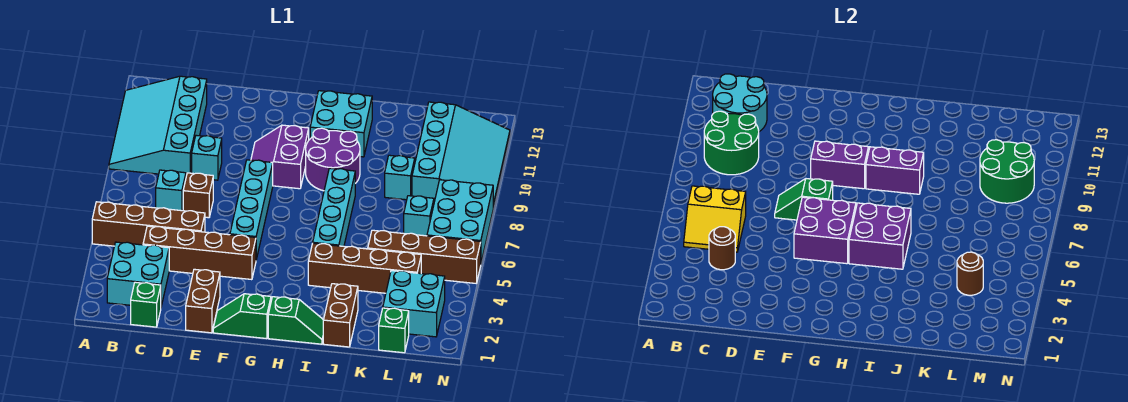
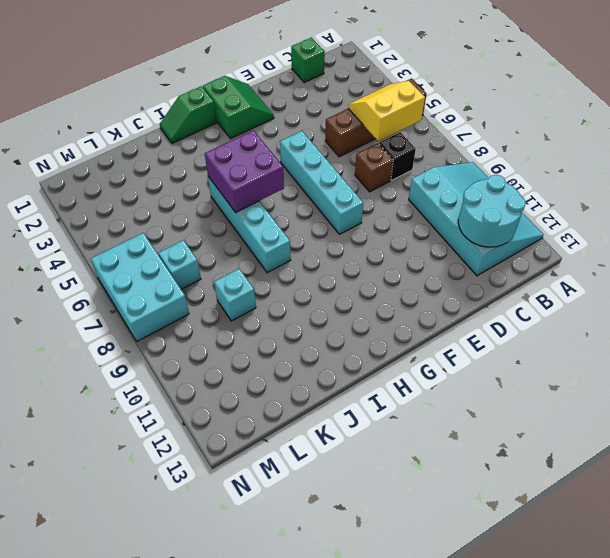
black brick C7 level 1 -> cyan brick C7 level 1
green slope F1:G2 level 1 top G -> green slope F1:G1 level 1 top G
none -> cyan brick B2:C3 level 1
none -> brown brick C4:F4 level 1
none -> cyan brick D9 level 1
none -> brown brick E1:E2 level 1

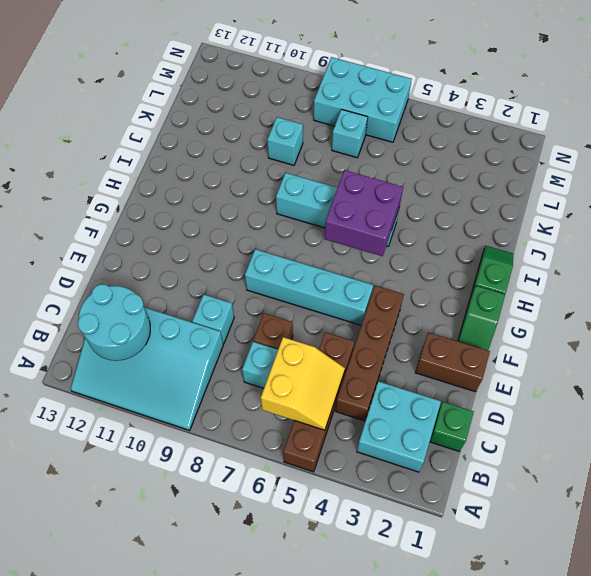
none -> purple slope F9:G10 level 1 top G
none -> purple round brick H9:I10 level 1
none -> cyan brick H11:I12 level 1
none -> brown brick I4:L4 level 1

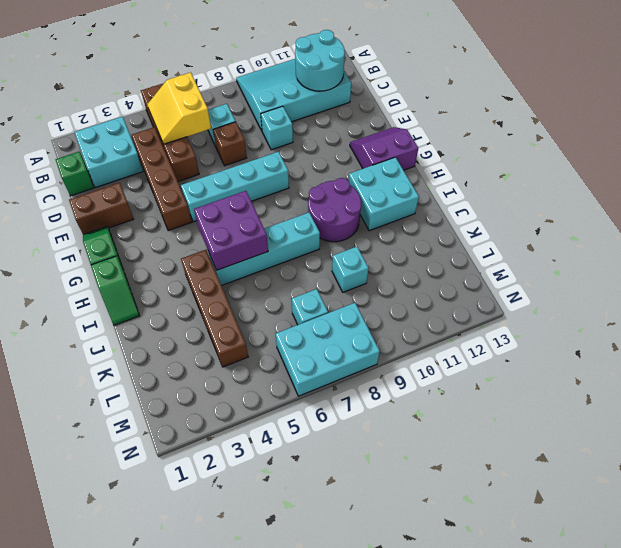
purple slope F12:G13 level 1 top G -> purple slope F9:G10 level 1 top G
none -> brown brick J1:J2 level 1
none -> brown brick K5:N5 level 1
none -> green brick L1 level 1
none -> cyan brick L2:M3 level 1

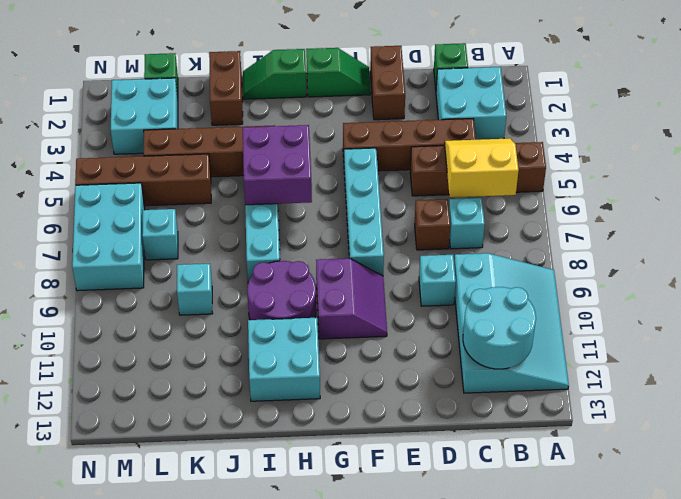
none -> cyan slope L9:N12 level 1 top L
none -> green round brick B9:C10 level 2
none -> brown round brick C4 level 2
none -> green slope E7:F7 level 2 top F

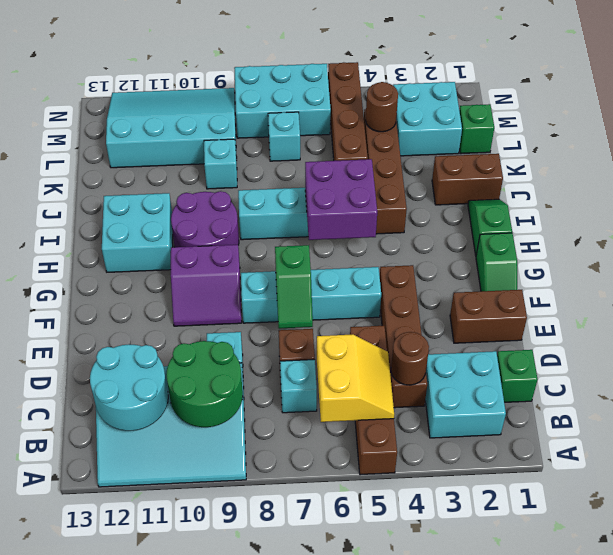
none -> purple brick F5:G6 level 2
none -> purple brick F9:G9 level 2
none -> purple brick H9:I9 level 2
none -> green round brick L9:M10 level 2

